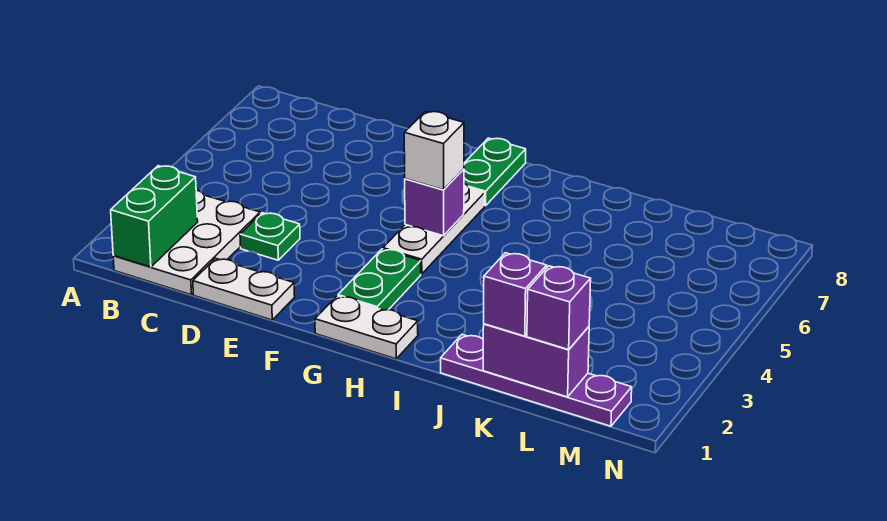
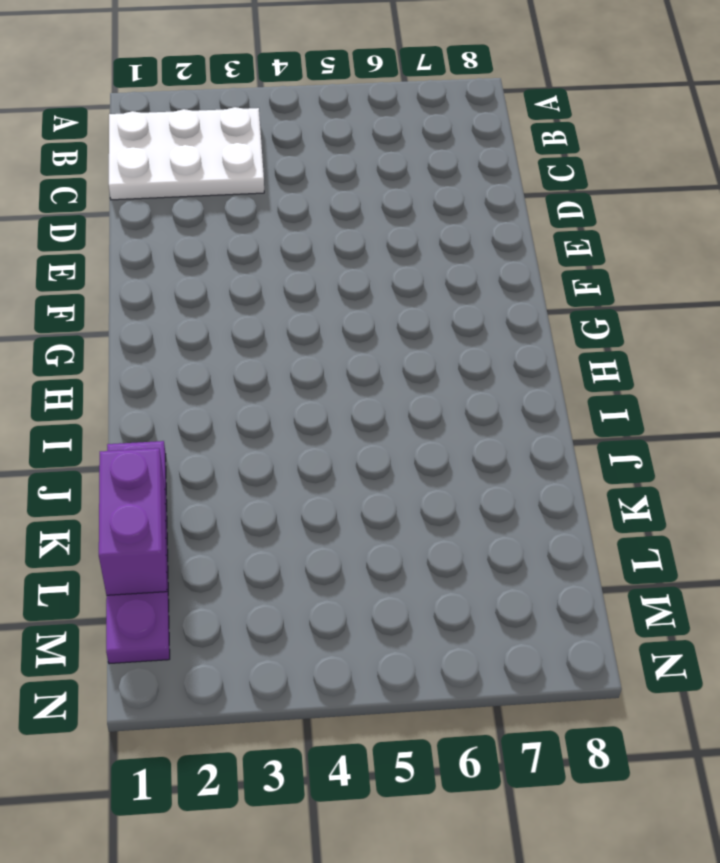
none -> white plate D1:E1 level 1
none -> green plate D3 level 1
none -> white plate G1:H1 level 1

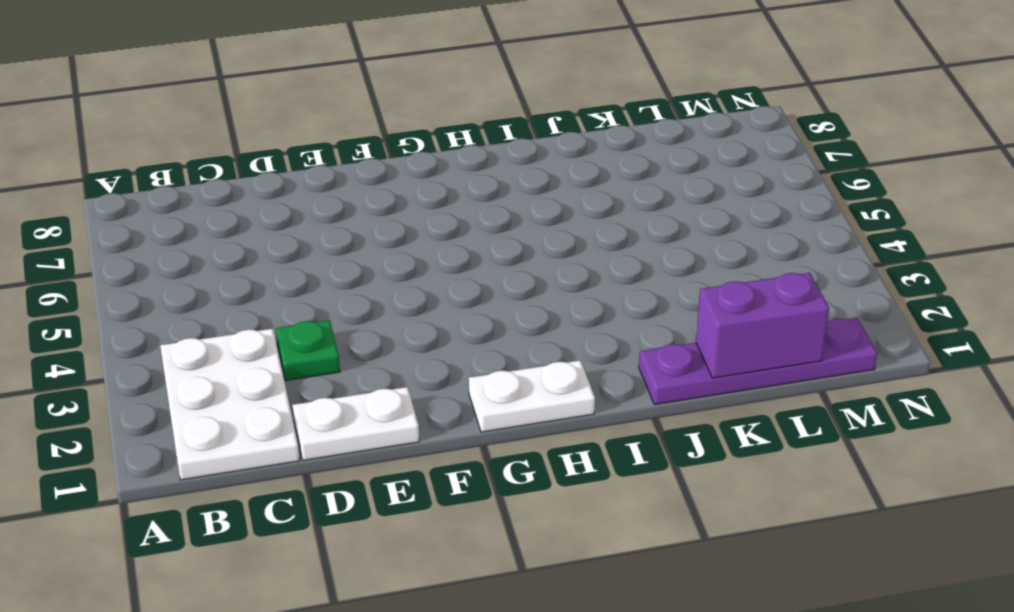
none -> green plate G2:G3 level 1
none -> white plate G4:G6 level 1
none -> green plate G7:G8 level 1

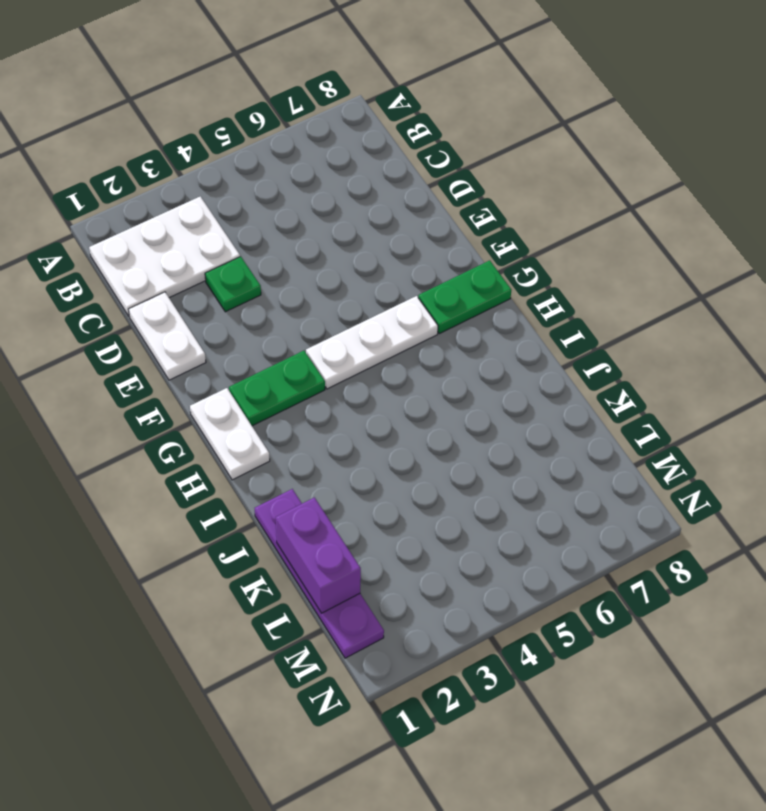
none -> green brick B1:B2 level 2
none -> purple brick G5 level 2
none -> white brick G5 level 3

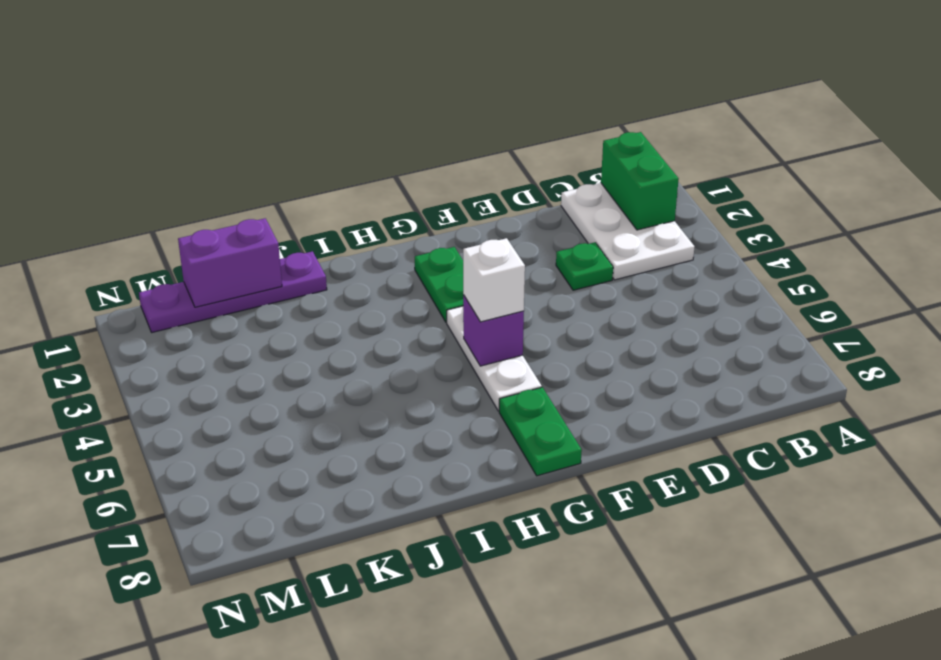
none -> white plate D1:E1 level 1
none -> white plate G1:H1 level 1
none -> purple brick K1 level 3

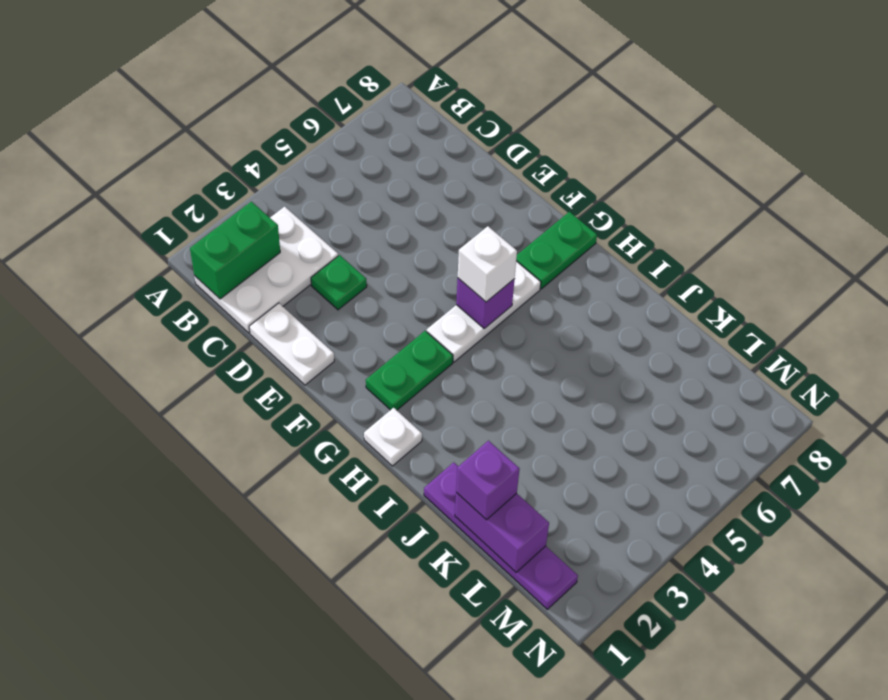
white plate H1 level 1 -> white plate G1:H1 level 1
none -> purple brick L1 level 3

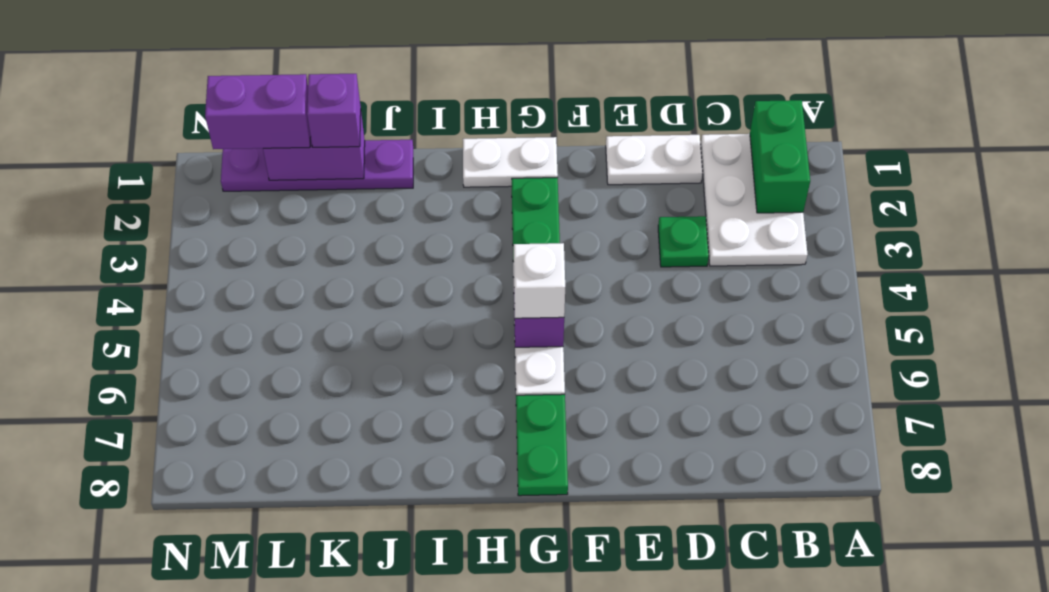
purple brick L1:M1 level 3 -> purple brick L1 level 3

